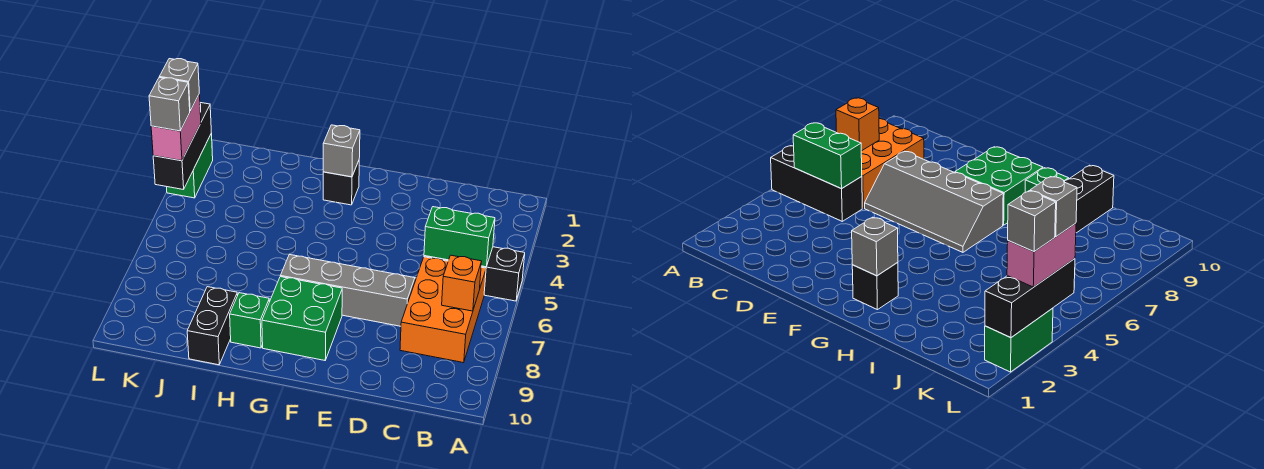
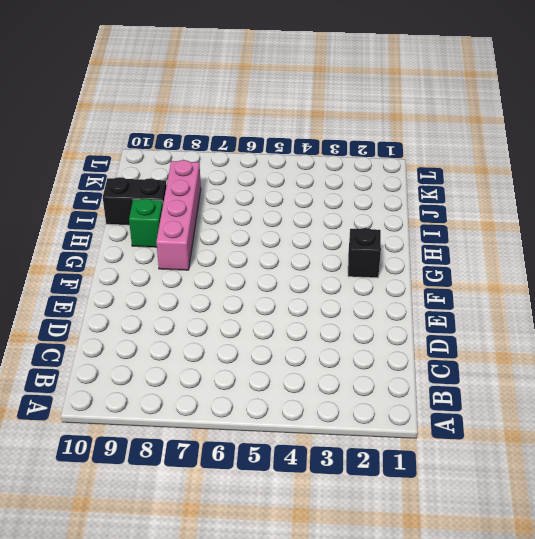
pink brick G8:J8 level 1 -> green brick F8:G9 level 1
none -> black brick A5:C5 level 1
none -> orange brick B6:C8 level 1
none -> grey slope D6:G7 level 1 top 7

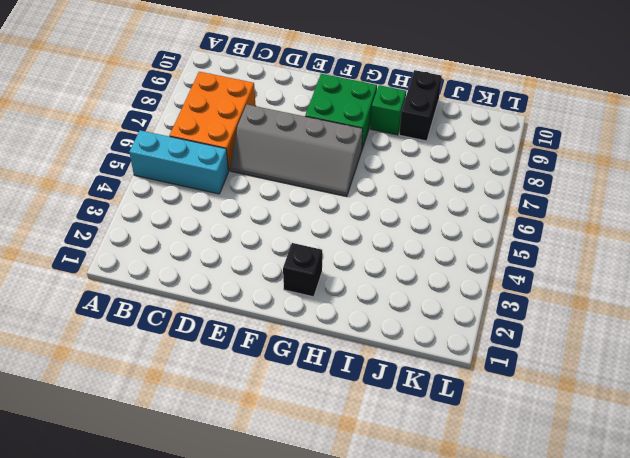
cyan brick A5:C5 level 1 -> black brick A5:C5 level 1
none -> green brick L2:L3 level 1
none -> green brick B5:C5 level 2
none -> orange brick B7 level 2

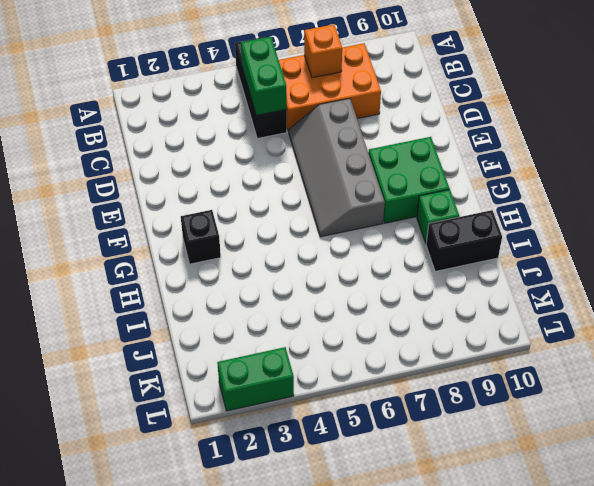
none -> grey brick G2 level 2
none -> black brick L2:L4 level 2
none -> pink brick L3:L4 level 3

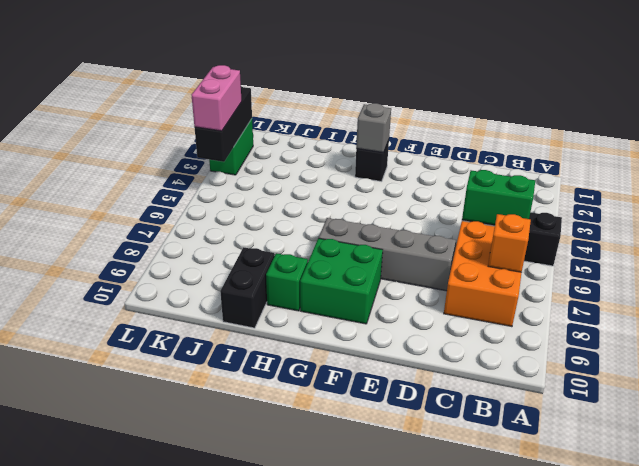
none -> grey brick L3 level 4
none -> grey brick L4 level 4

